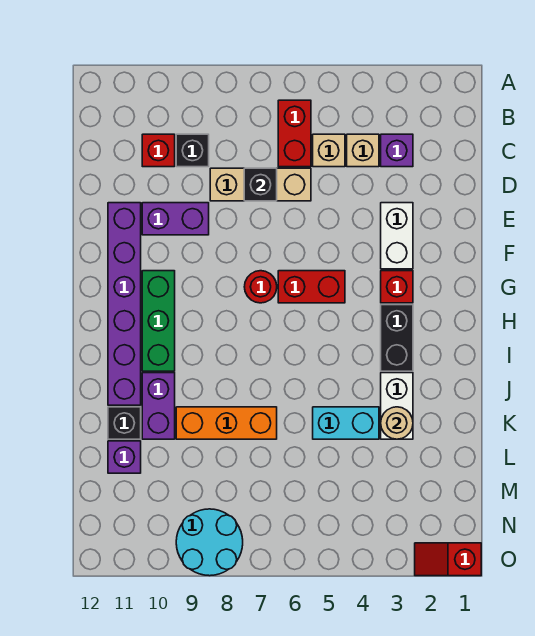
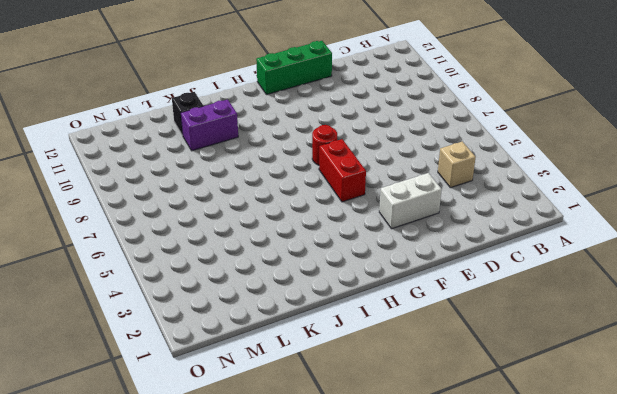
green brick E12:G12 level 1 -> green brick G10:I10 level 1
none -> red brick B6:C6 level 1
none -> purple brick C3 level 1
none -> tan brick C5 level 1

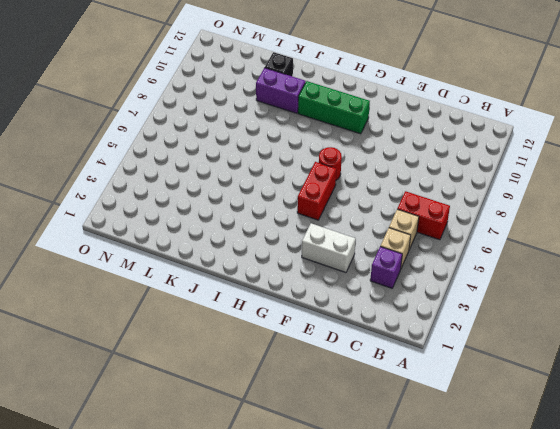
none -> black brick C9 level 1
none -> red brick C10 level 1
none -> tan brick D6:D8 level 1

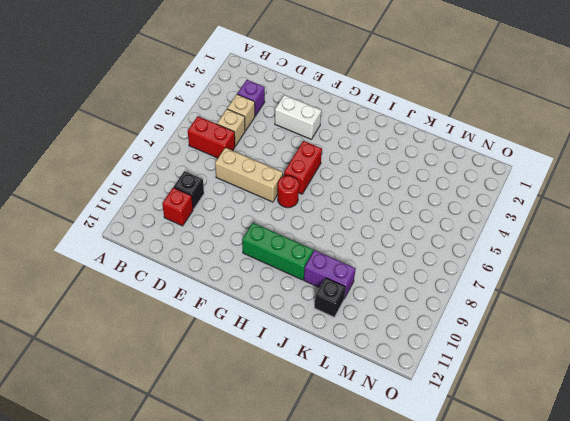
tan brick D7:F7 level 1 -> tan brick D6:D8 level 1
none -> purple brick E9:E10 level 1
none -> purple brick E11:J11 level 1
none -> red brick G3 level 1

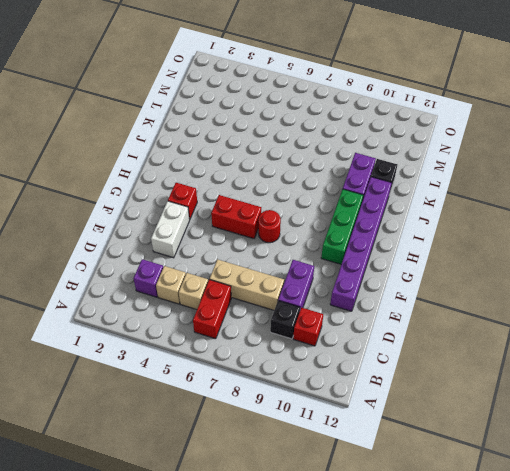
purple brick D9:E9 level 1 -> purple brick E9:E10 level 1
none -> black brick H3:I3 level 1
none -> white brick J3:K3 level 1
none -> cyan brick K4:K5 level 1

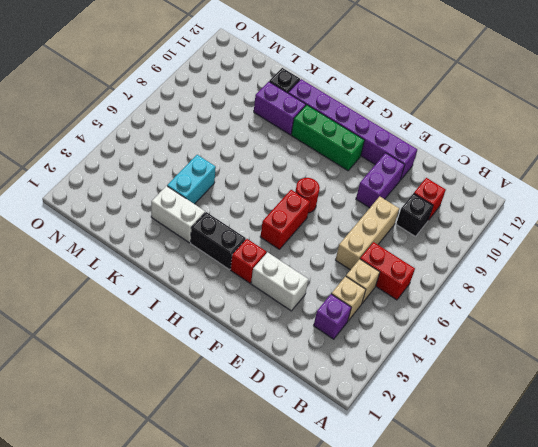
none -> orange brick K7:K9 level 1
none -> purple brick L11 level 1
none -> cyan round brick N8:O9 level 1

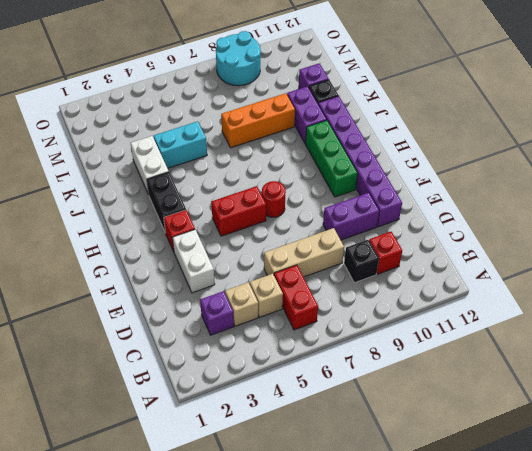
none -> red slope O1:O2 level 1 top 1
none -> black brick D7 level 2
none -> tan round brick K3 level 2

